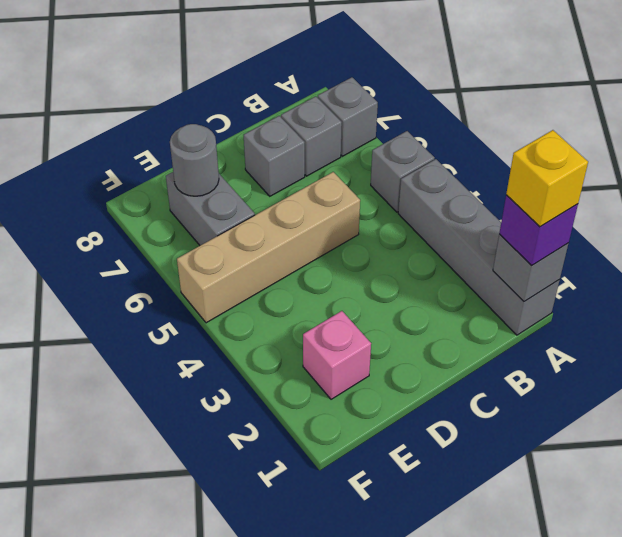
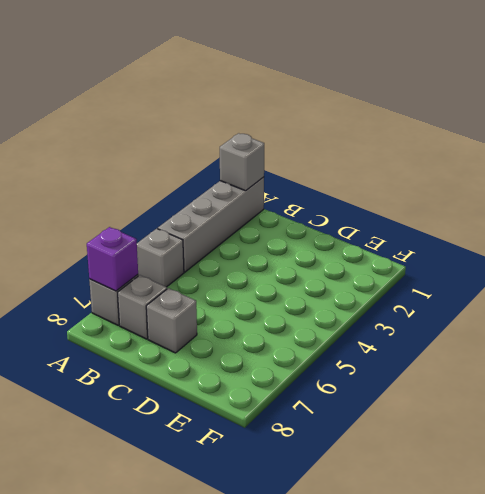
purple brick A7 level 2 -> purple brick A1 level 3
none -> tan brick C5:F5 level 1
none -> pink brick E2 level 1
none -> grey brick E6:E7 level 1

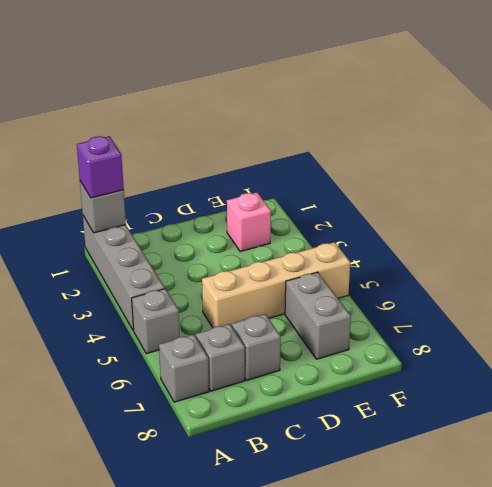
none -> grey round brick E7 level 2
none -> yellow brick A1 level 4

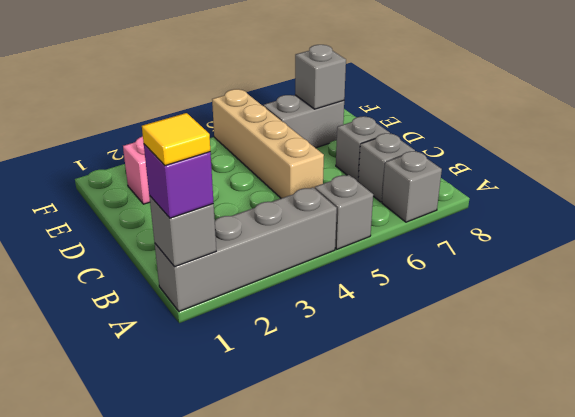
yellow tile A1 level 4 -> yellow brick A1 level 4
grey brick E7 level 2 -> grey round brick E7 level 2

